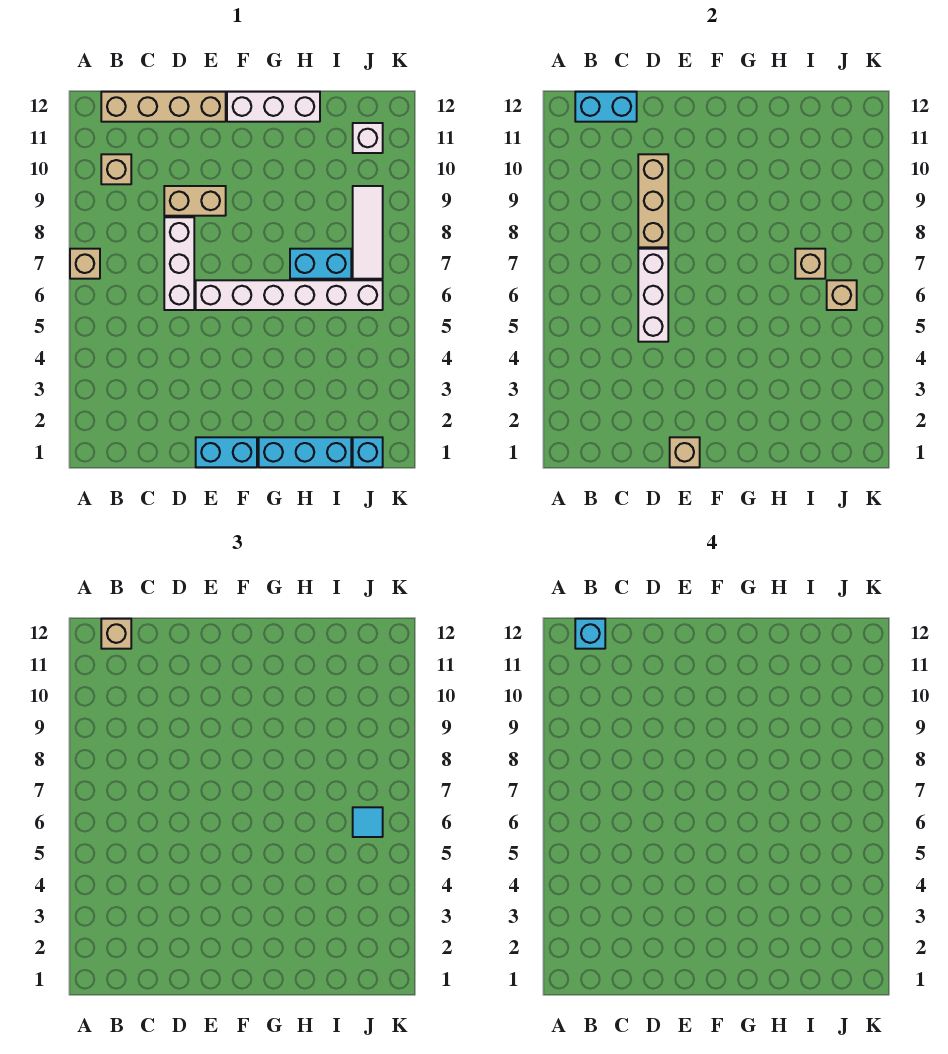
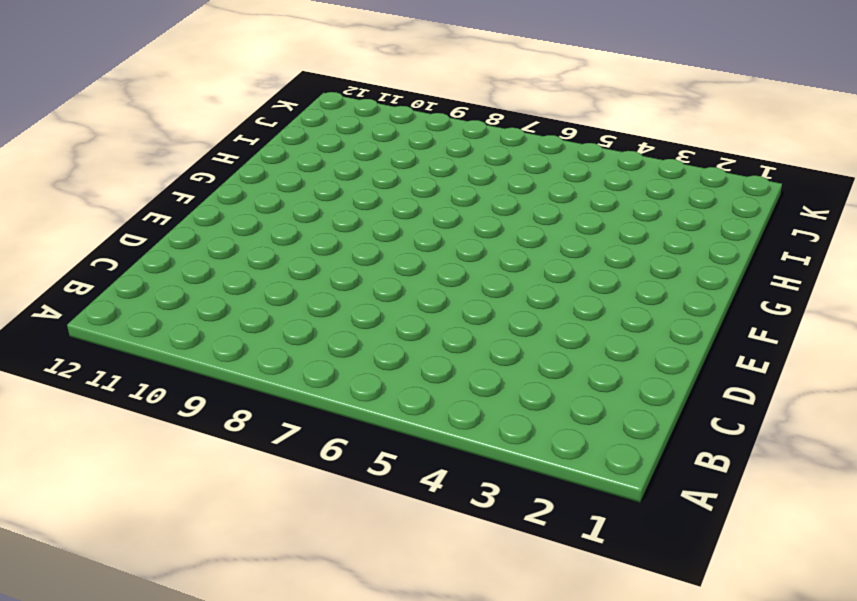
none -> tan brick A7 level 1
none -> tan brick B10 level 1
none -> tan brick B12:E12 level 1

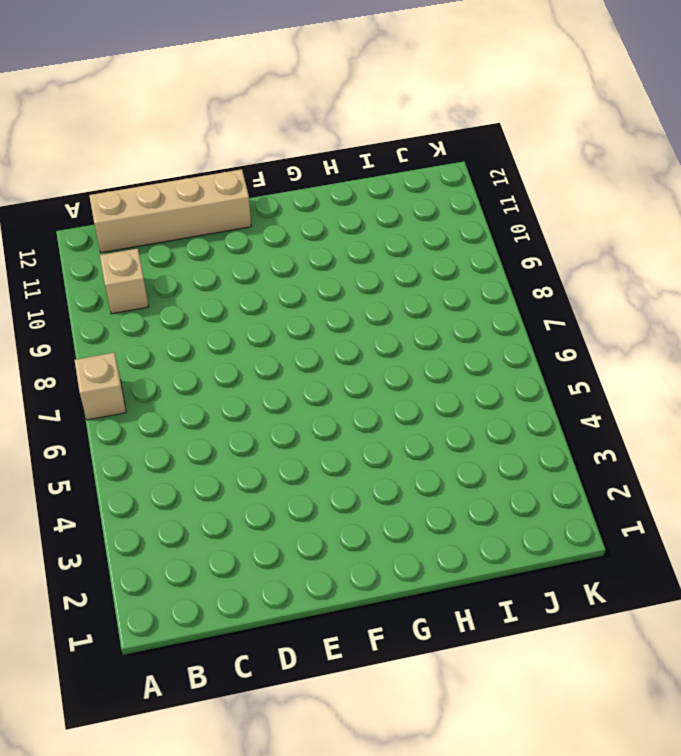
none -> white brick D6:D8 level 1
none -> tan brick D9:E9 level 1
none -> cyan brick E1:F1 level 1

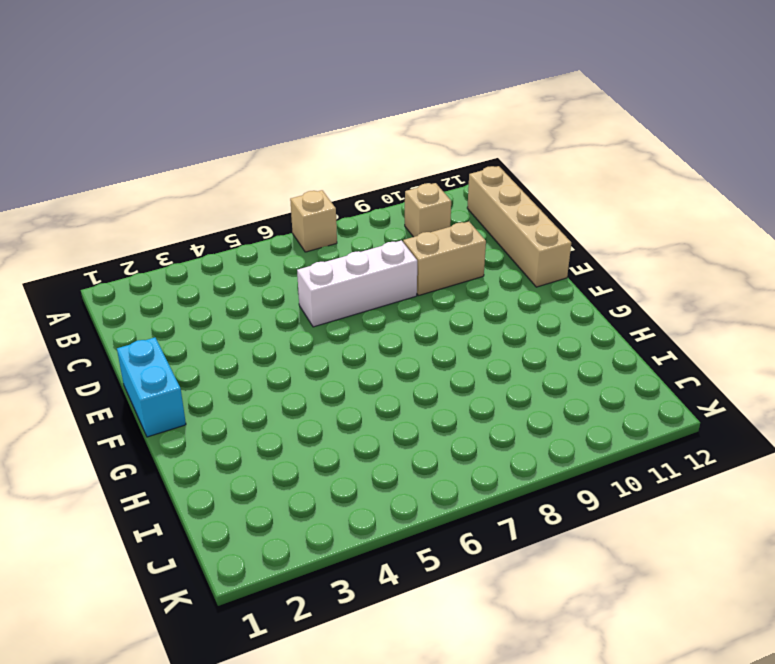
tan brick D9:D10 level 1 -> tan brick D9:E9 level 1
none -> white brick E6:J6 level 1
none -> white brick F12:H12 level 1
none -> cyan brick G1:I1 level 1

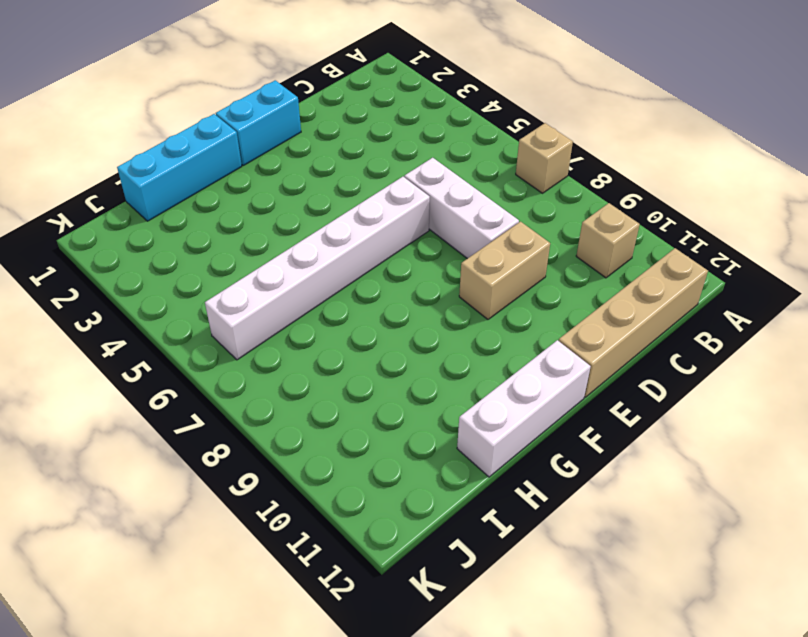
none -> cyan brick H7:I7 level 1
none -> cyan brick J1 level 1
none -> white tile J7:J9 level 1

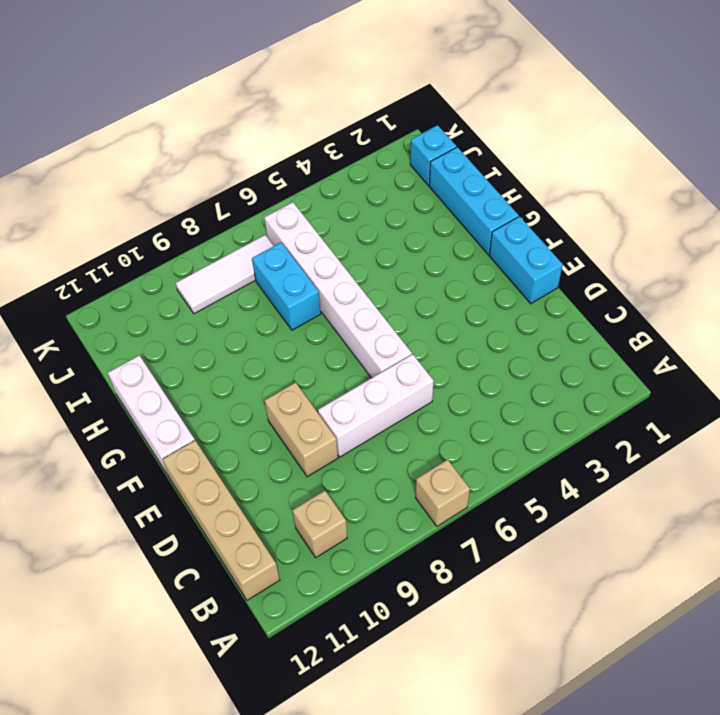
none -> white brick J11 level 1
none -> cyan brick B12:C12 level 2
none -> white brick D5:D7 level 2

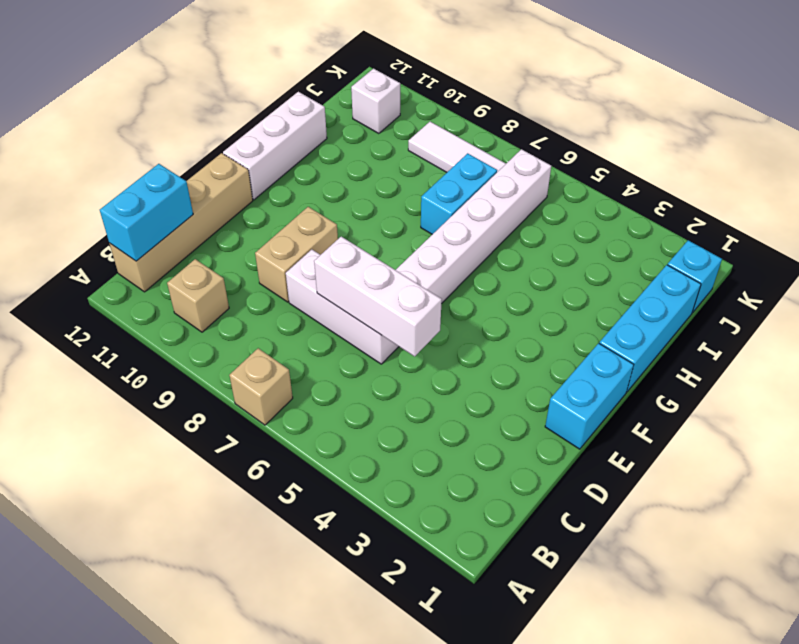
none -> tan brick D8:D10 level 2
none -> tan brick E1 level 2
none -> tan brick I7 level 2

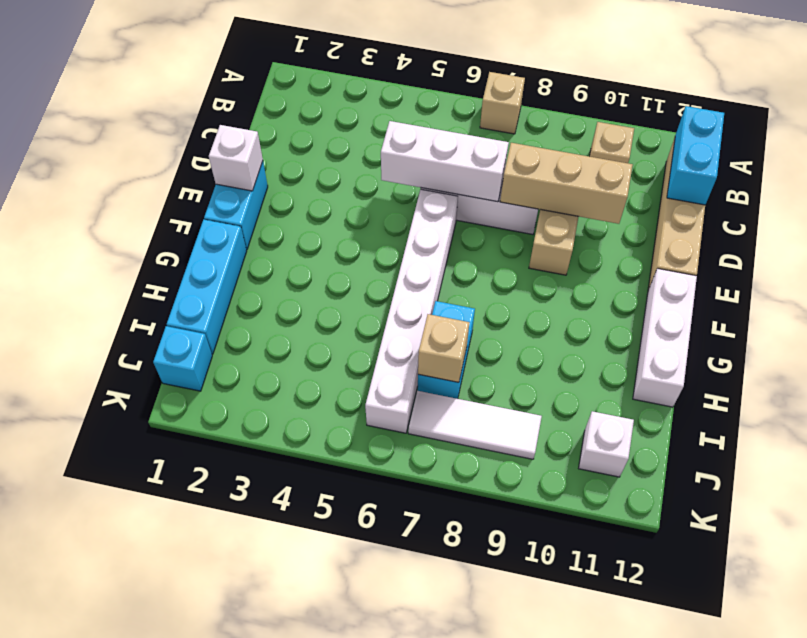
white brick E1 level 2 -> tan brick E1 level 2
none -> tan brick J6 level 2
none -> tan brick B12 level 3
none -> cyan tile J6 level 3

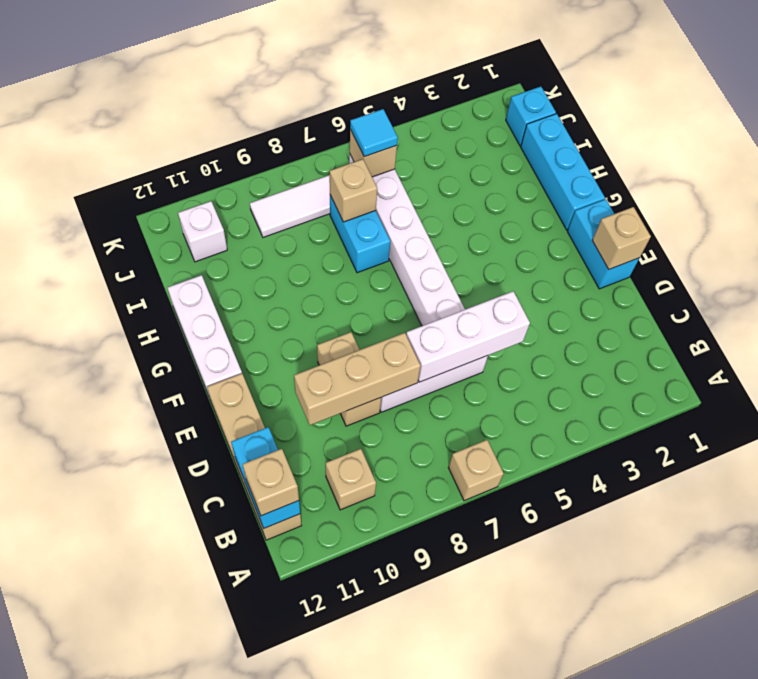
none -> cyan brick B12 level 4

